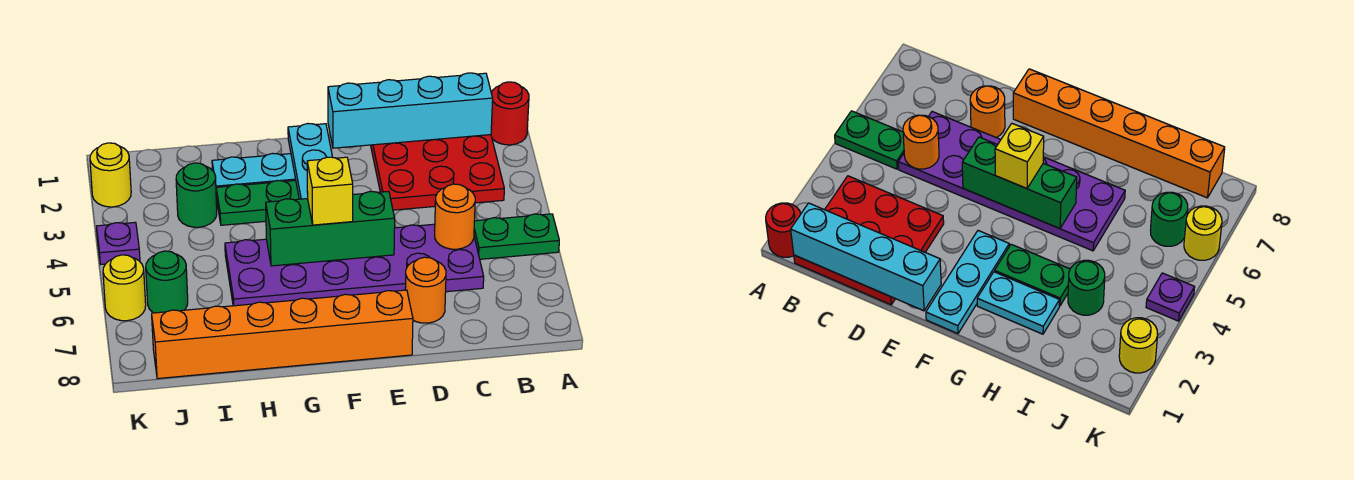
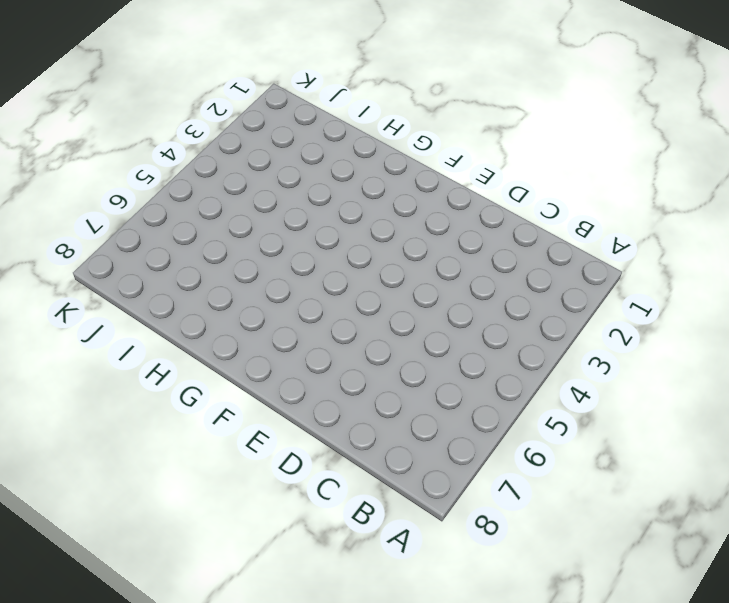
none -> red round brick A1 level 1
none -> green plate A5:B5 level 1
none -> red plate B1:D3 level 1

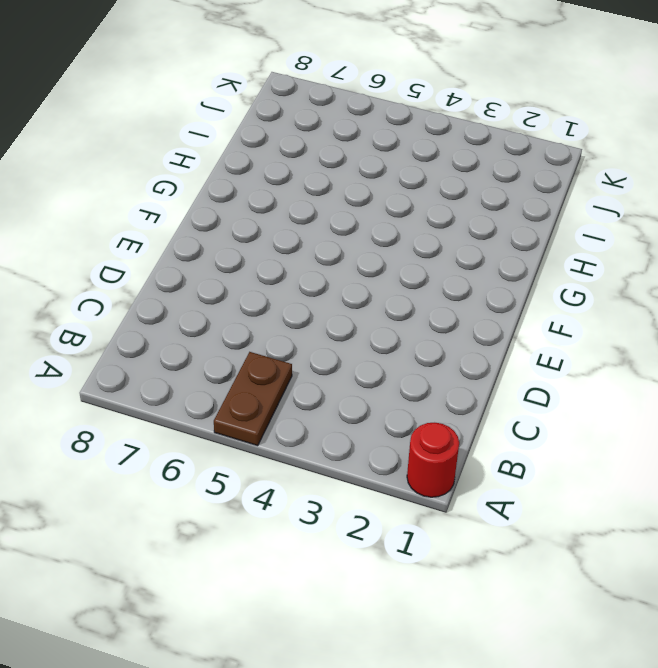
brown plate A5:B5 level 1 -> green plate A5:B5 level 1
none -> red plate B1:D3 level 1
none -> purple plate C5:H6 level 1
none -> orange round brick D7 level 1

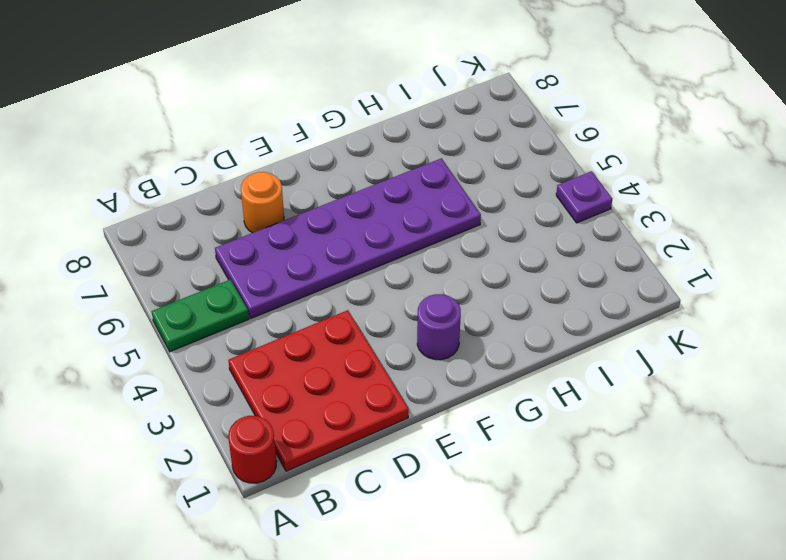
purple round brick F2 level 1 -> cyan plate F1:F3 level 1
none -> orange brick E8:J8 level 1
none -> cyan plate G2:H2 level 1
none -> green plate G3:H3 level 1

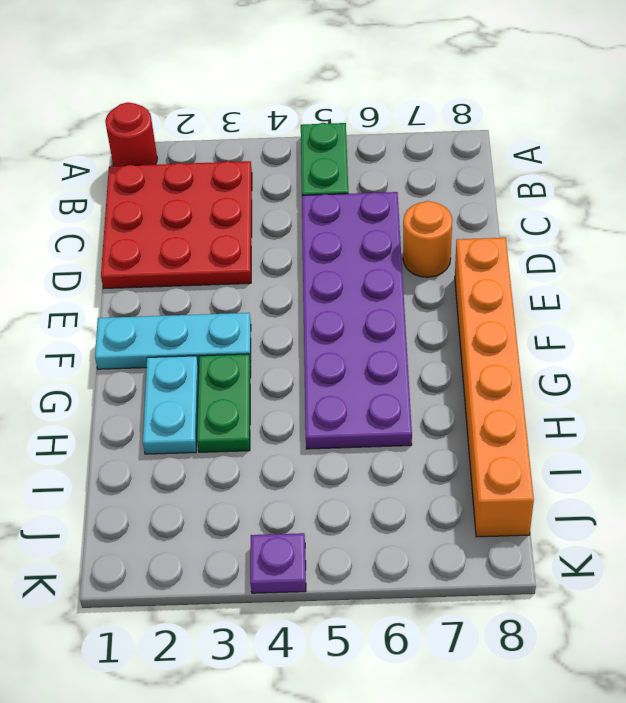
none -> green round brick I3 level 1
none -> green round brick J6 level 1
none -> yellow round brick K2 level 1

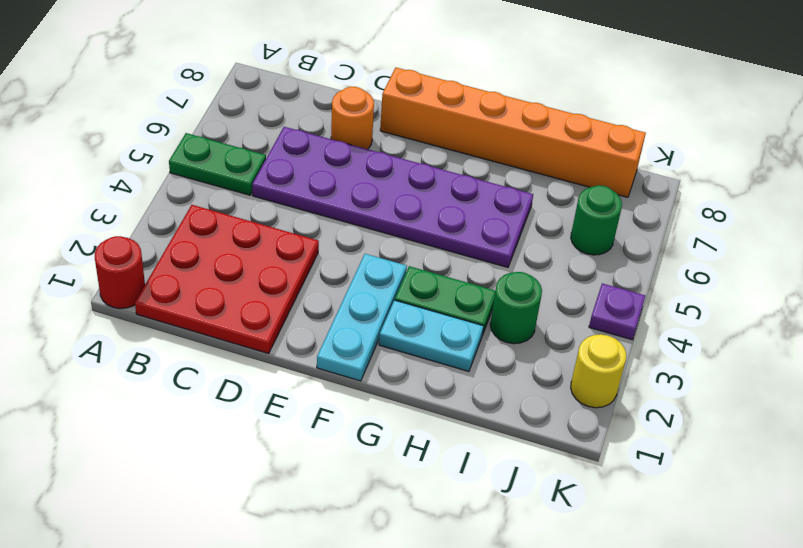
none -> yellow round brick K6 level 1
none -> cyan brick B1:E1 level 2
none -> orange round brick C5 level 2

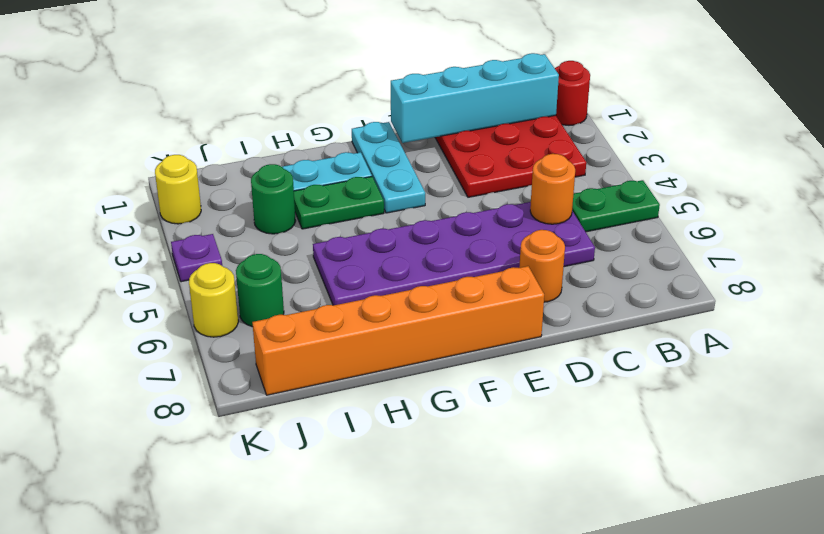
none -> green brick E5:G5 level 2
none -> yellow brick F5 level 3

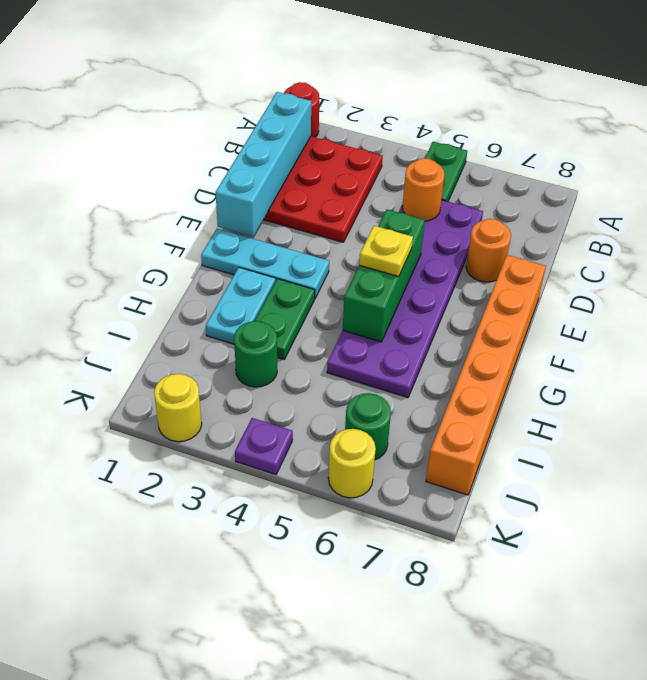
yellow plate F5 level 3 -> yellow brick F5 level 3

